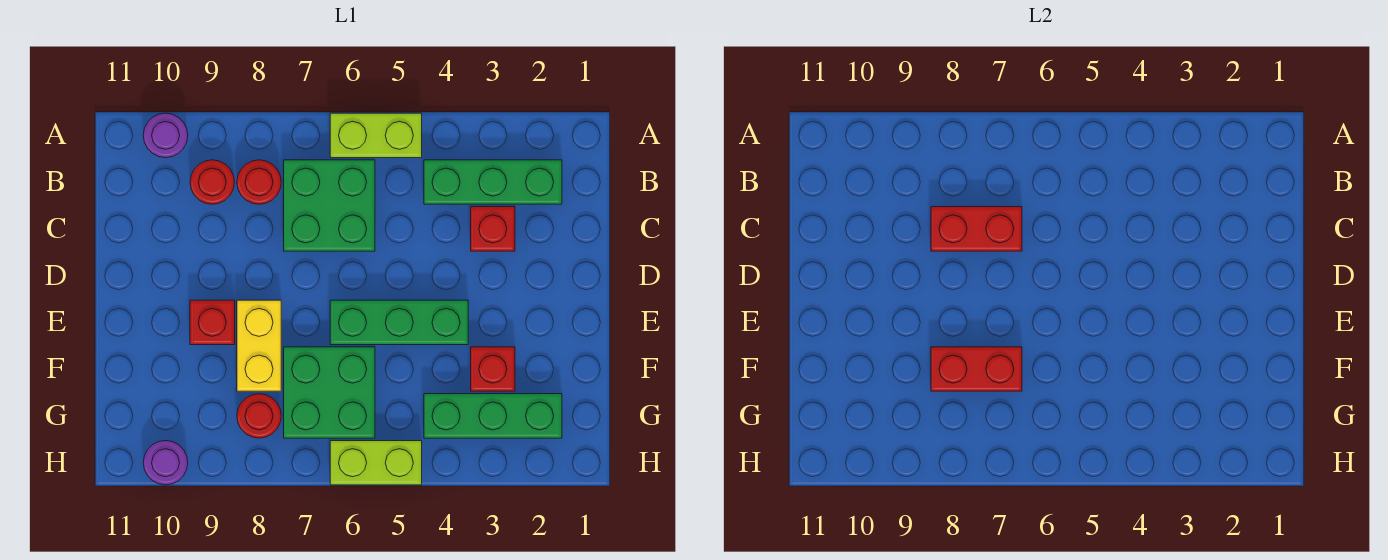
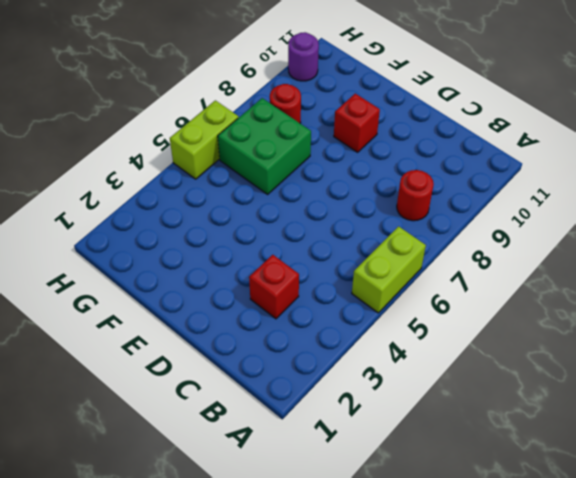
none -> purple round brick A10 level 1
none -> green brick B2:B4 level 1
none -> green brick B6:C7 level 1

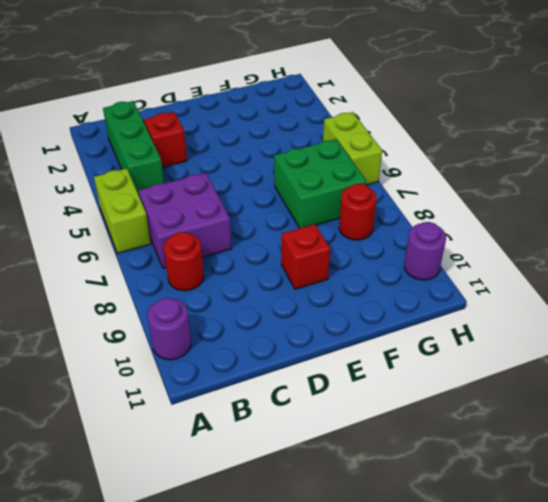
purple brick B6:C7 level 1 -> green brick B6:C7 level 1
none -> red round brick B9 level 1
none -> green brick E4:E6 level 1
none -> yellow brick E8:F8 level 1

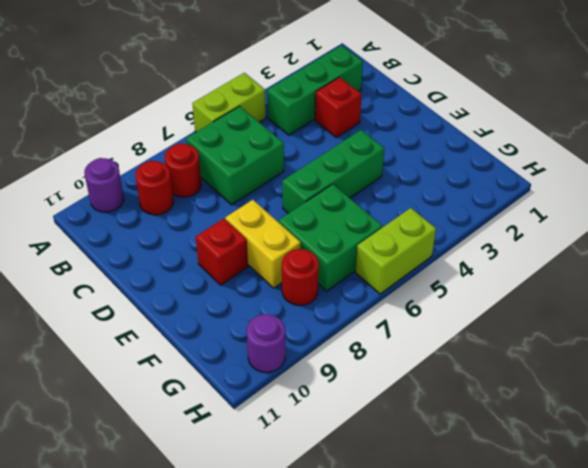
none -> red brick F3 level 1
none -> green brick G2:G4 level 1
none -> red brick C7:C8 level 2

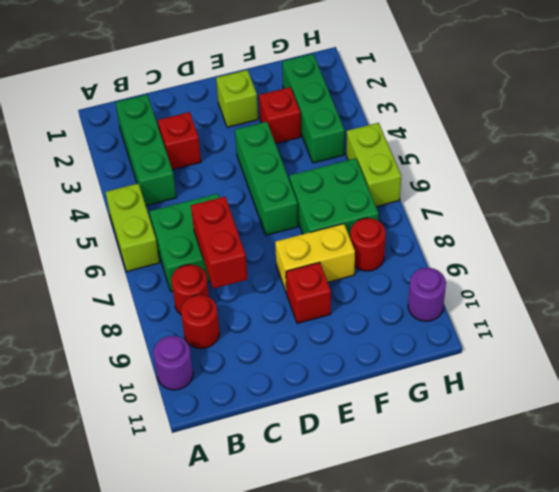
lime brick E2 level 1 -> none
none -> red brick F7:F8 level 2

